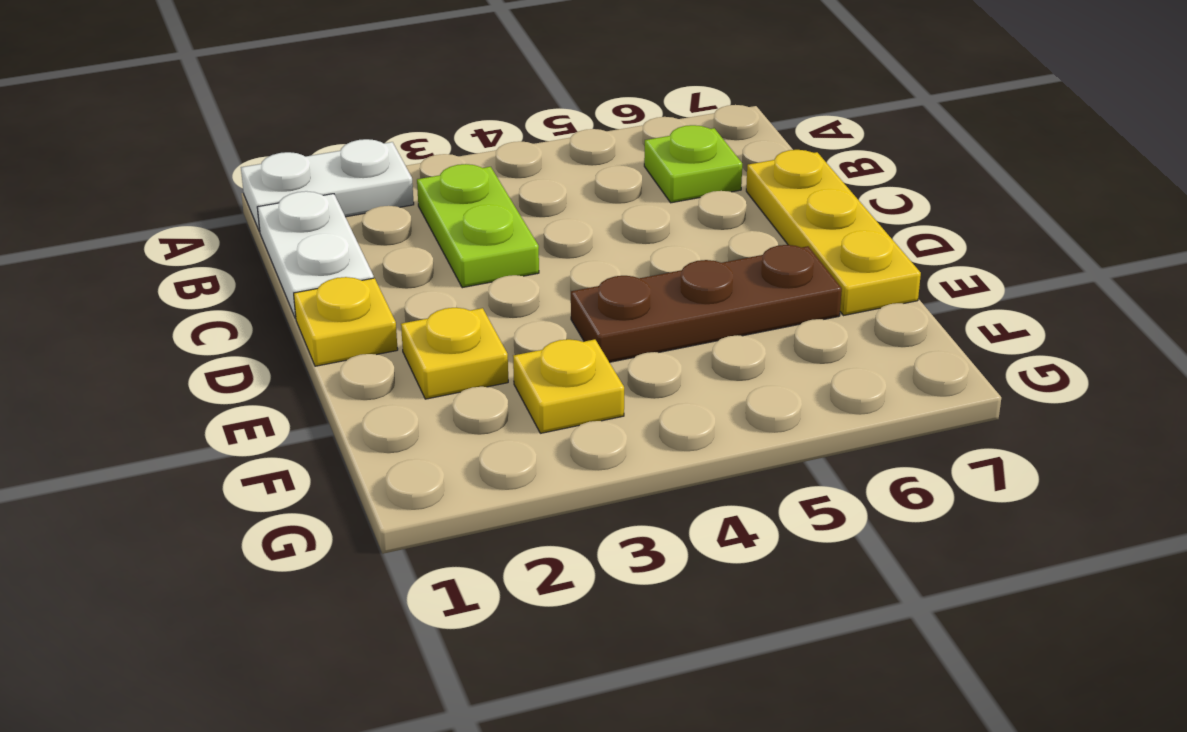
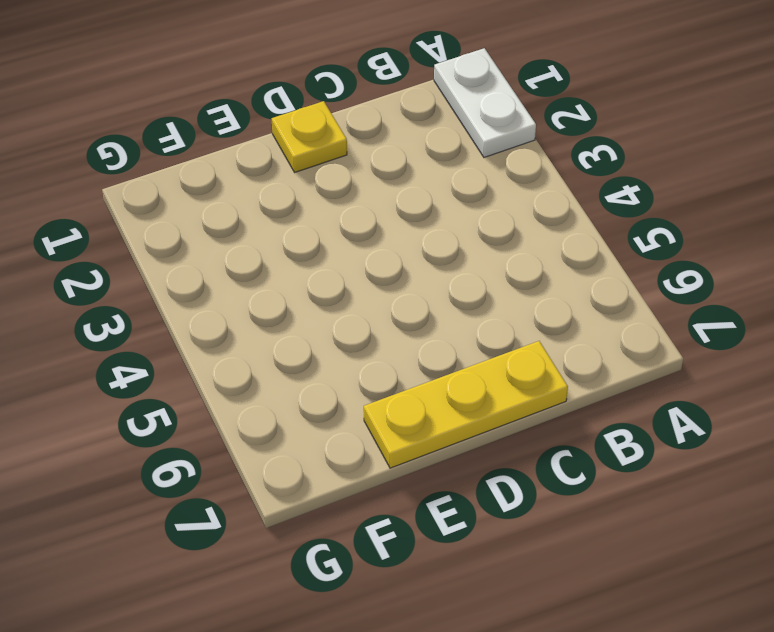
none -> white plate B1:C1 level 1
none -> lime plate B3:C3 level 1

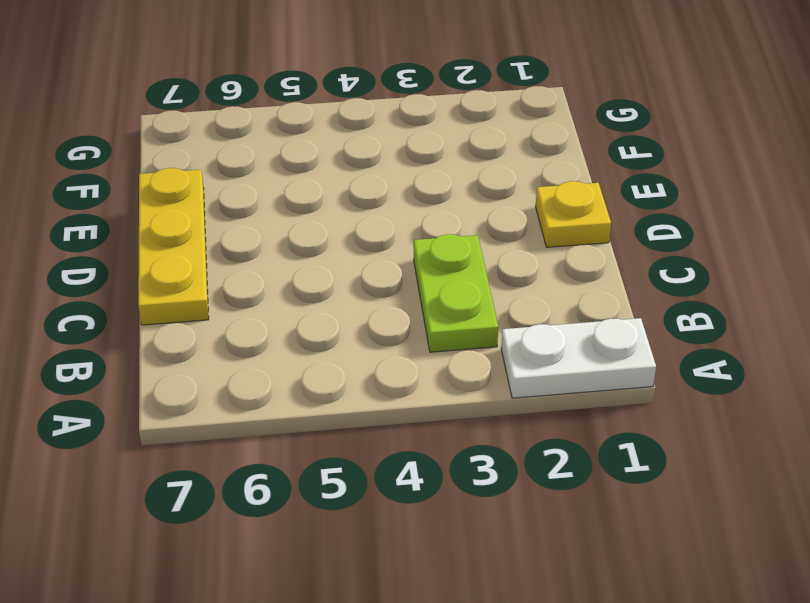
none -> white plate B1:C1 level 1
none -> lime plate B6 level 1

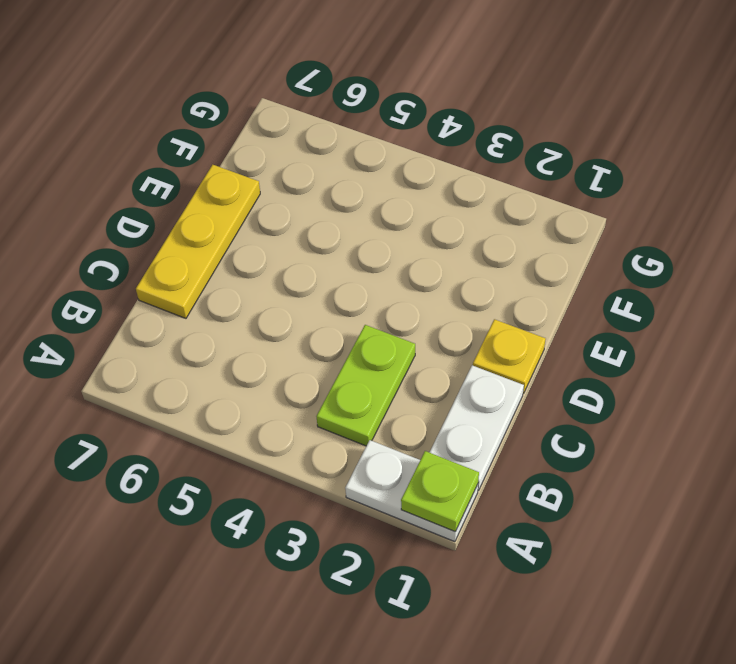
lime plate A1 level 2 -> lime plate B6 level 1
none -> yellow plate E2 level 1
none -> brown plate E4:E6 level 1

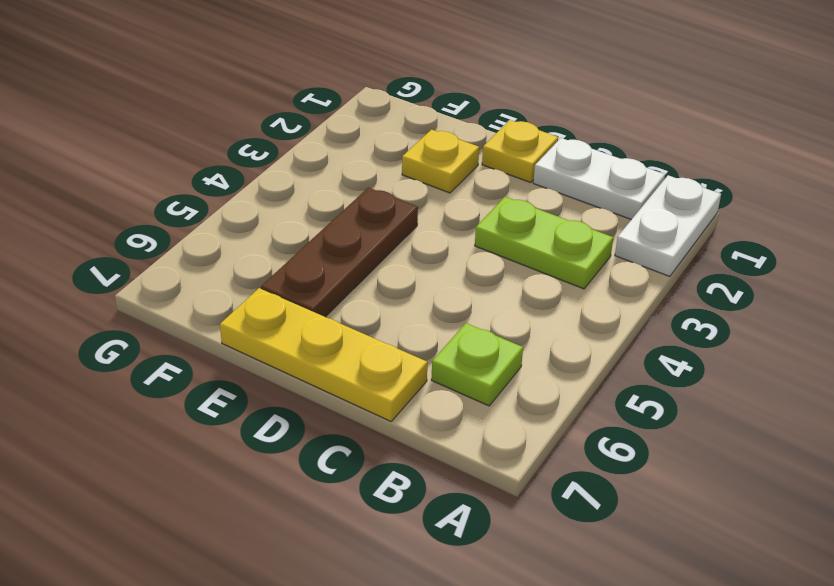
none -> yellow plate F3 level 1

